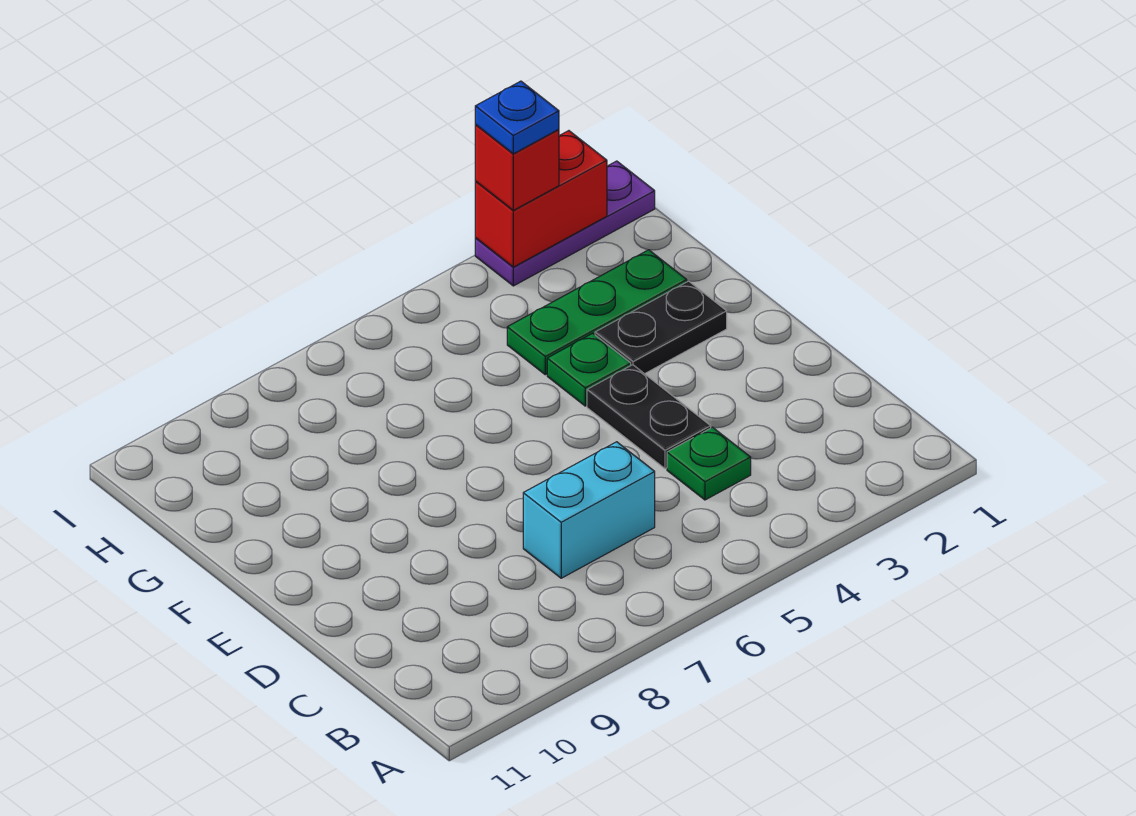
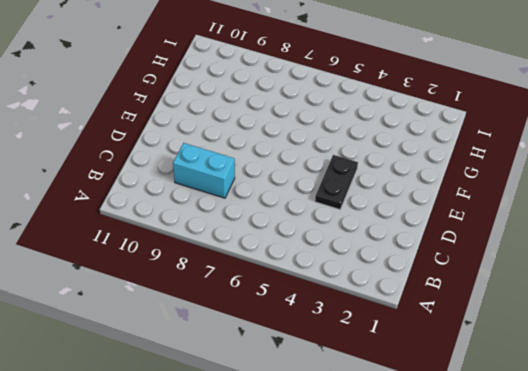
cyan brick C8:C9 level 1 -> cyan brick C6:C7 level 1
none -> green plate C4 level 1
none -> black plate F2:F3 level 1

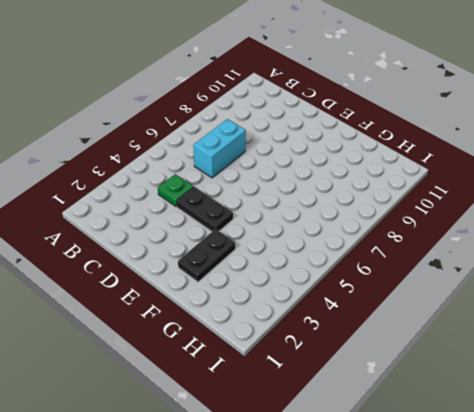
none -> green plate F4 level 1
none -> green plate G2:G4 level 1

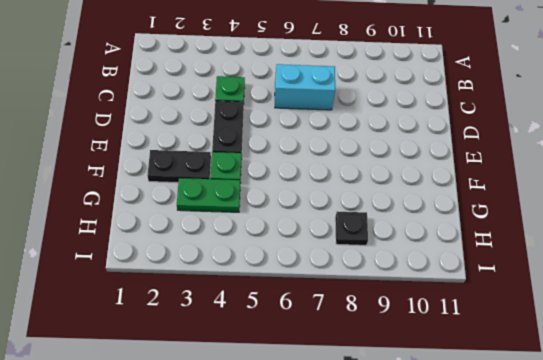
green plate G3:G4 level 1 -> green plate G2:G4 level 1
black plate H8 level 1 -> none
none -> purple plate I1:I3 level 1
none -> red brick I2:I3 level 2

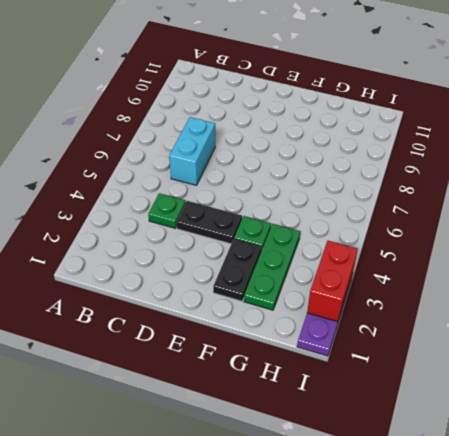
none -> red brick I3 level 3
none -> blue plate I3 level 4

